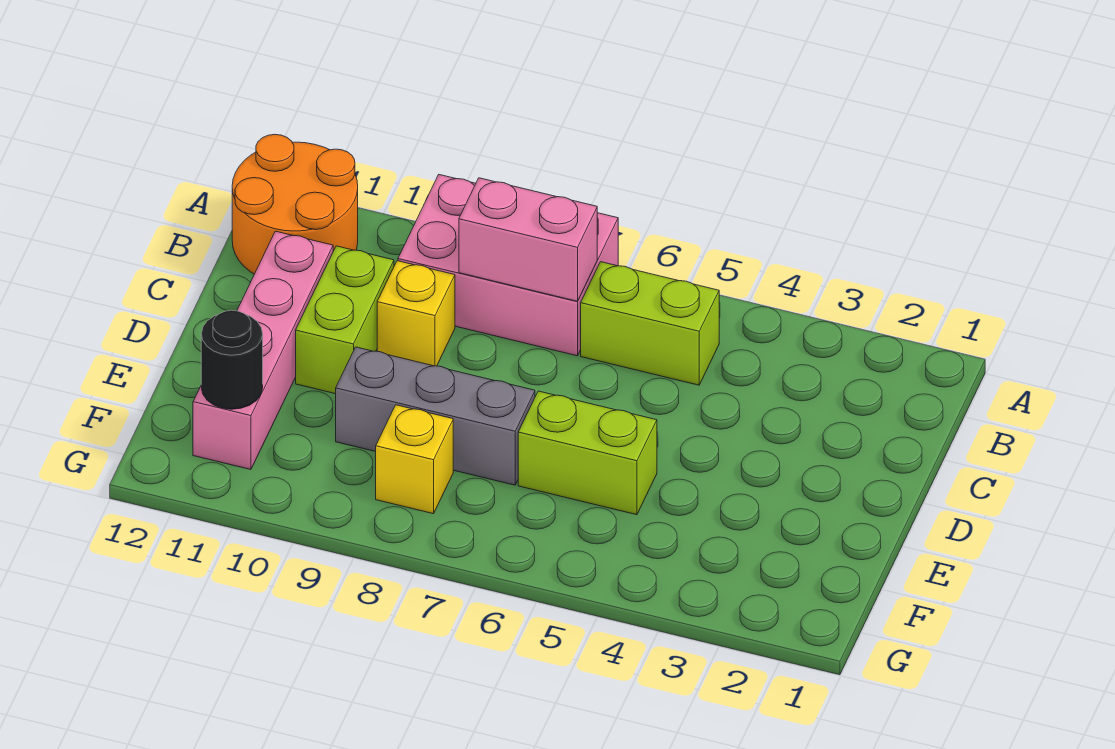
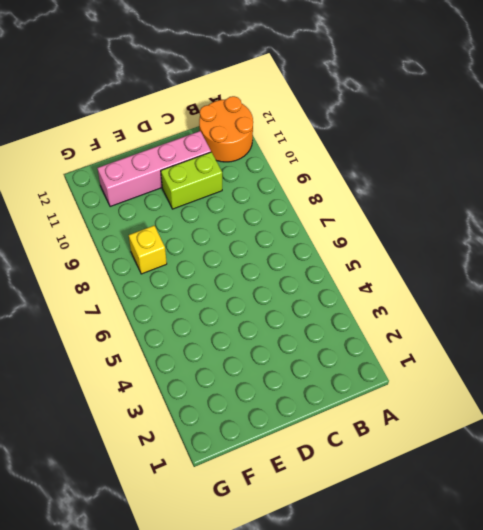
none -> pink brick A7:B9 level 1
none -> lime brick B5:B6 level 1

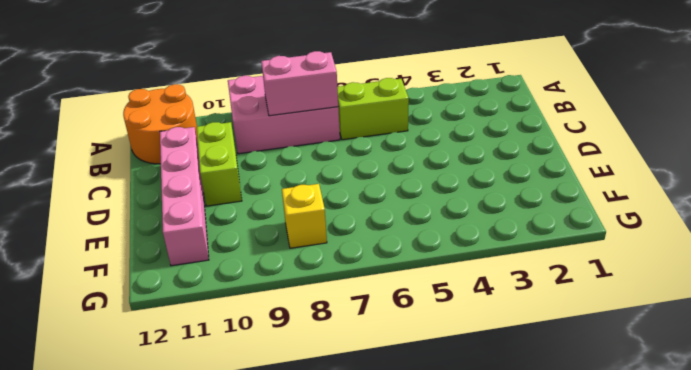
none -> yellow brick C9 level 1
none -> lime brick E5:E6 level 1

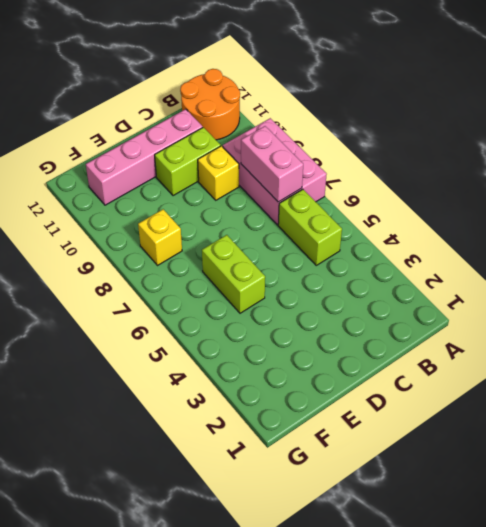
none -> grey brick E7:E9 level 1
none -> black round brick F11 level 2

